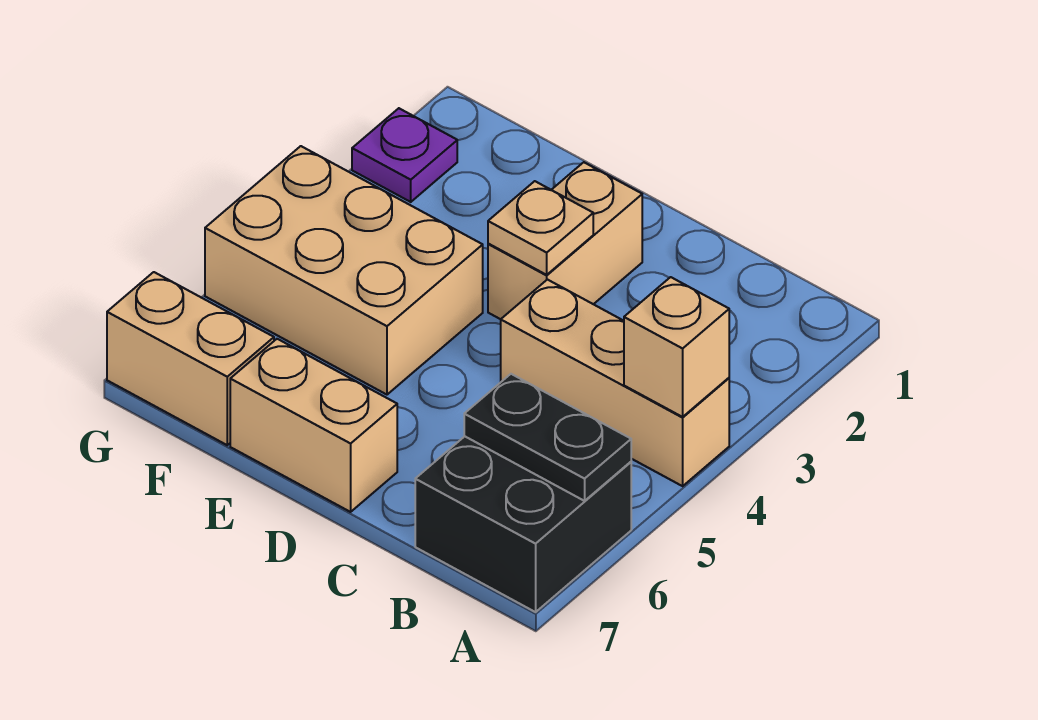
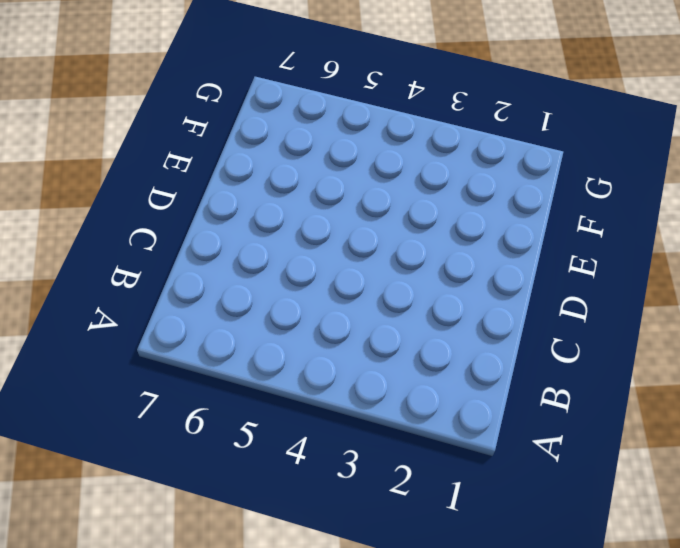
none -> tan brick A4:C4 level 1
none -> black brick A6:B7 level 1

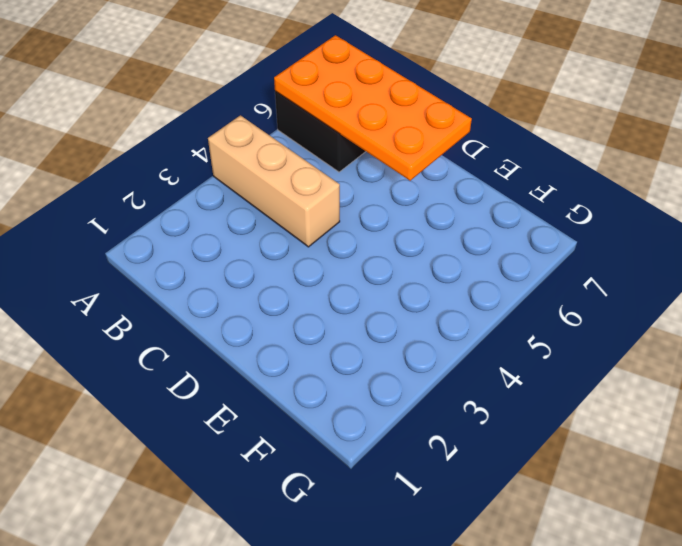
orange plate A6:D7 level 2 -> black plate A6:B6 level 2
none -> tan brick D2:D3 level 1
none -> tan brick D7:E7 level 1

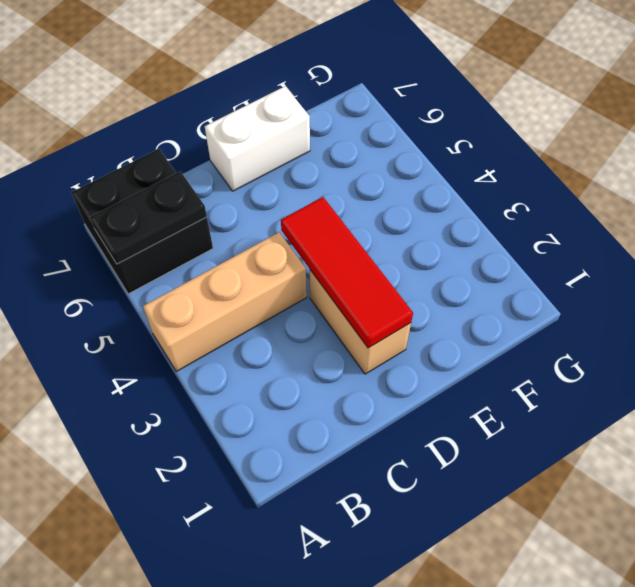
red tile D2:D4 level 2 -> tan plate D3 level 2
white brick D7:E7 level 1 -> tan brick D7:E7 level 1
none -> tan brick E4:G5 level 1
none -> tan brick F7:G7 level 1

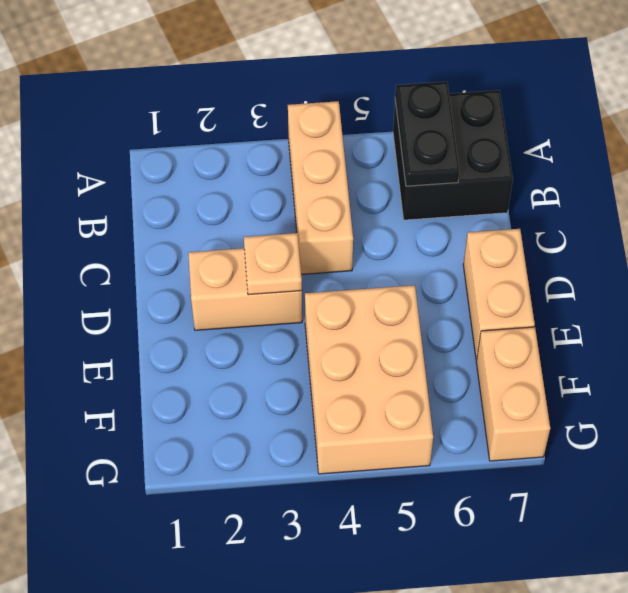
none -> purple plate G2 level 1
none -> tan brick A4 level 2

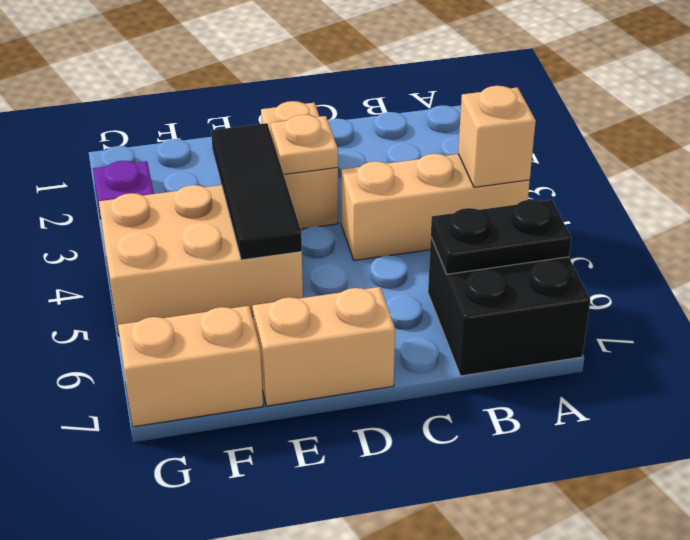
black tile E3:E5 level 2 -> none

